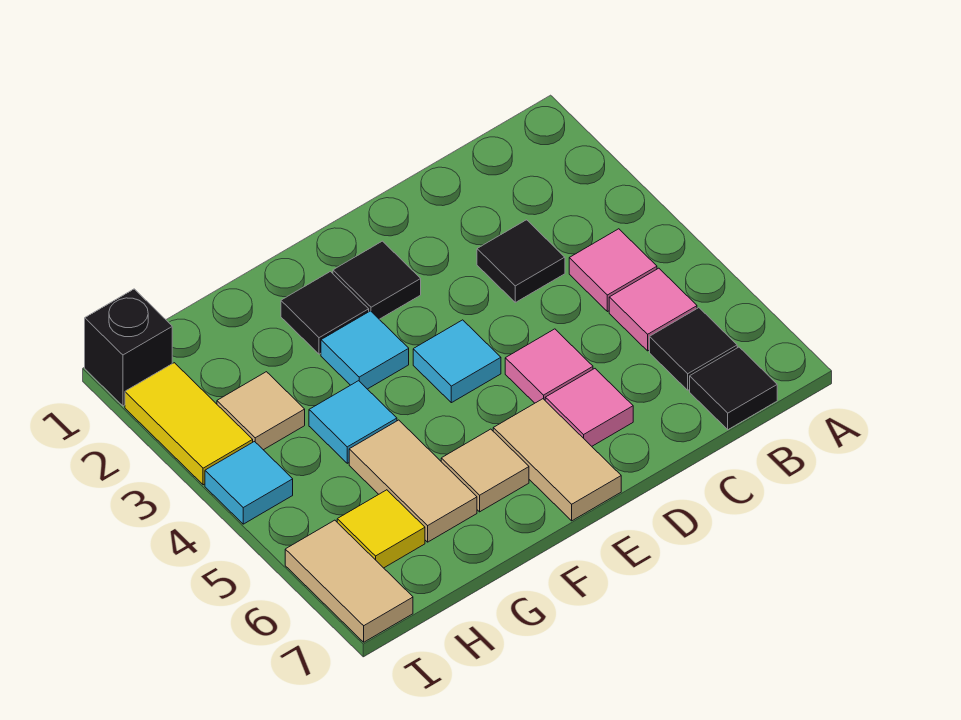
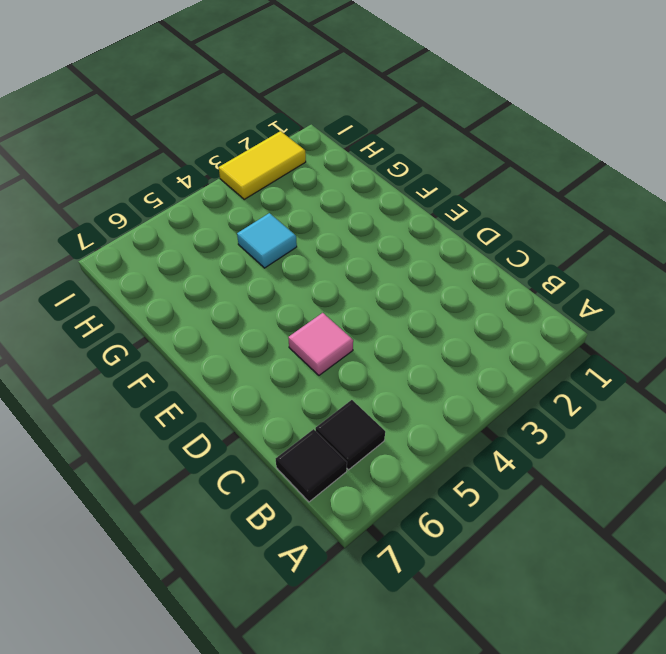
none -> pink tile B4 level 1
none -> pink tile B5 level 1
none -> black tile C3 level 1

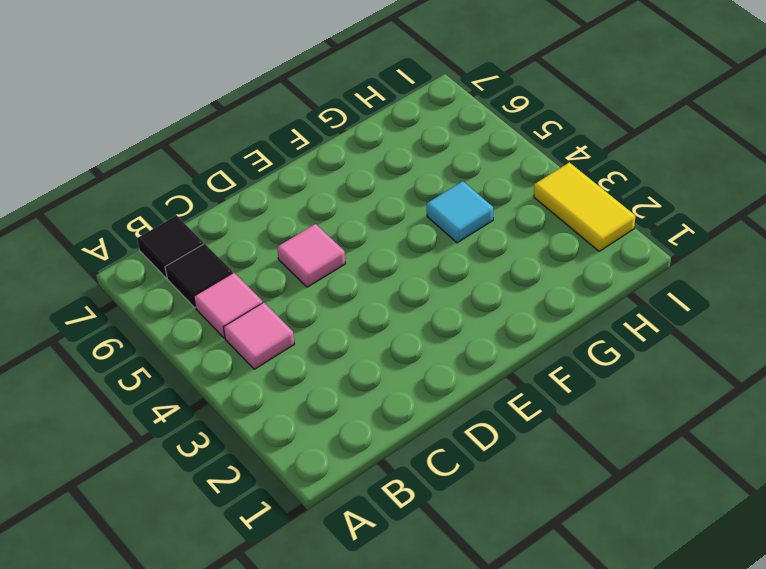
none -> black tile C3 level 1
none -> pink tile D6 level 1
none -> black tile E2 level 1

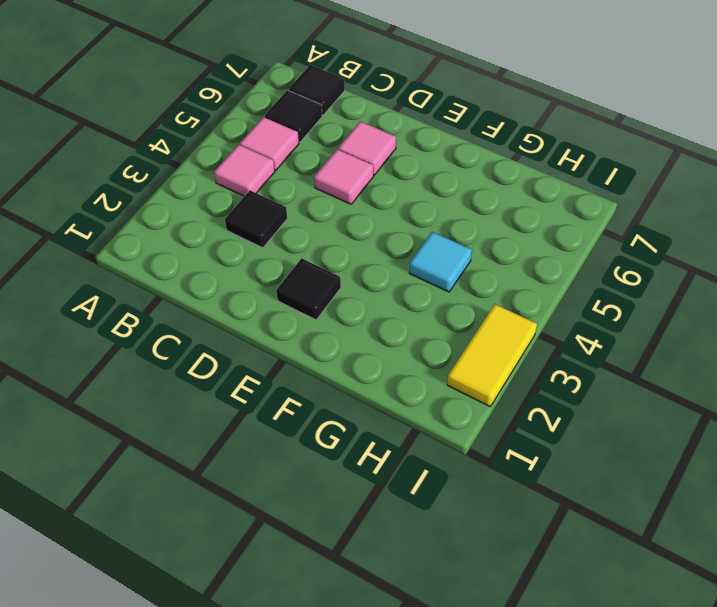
none -> cyan tile E4 level 1
none -> tan tile E6:E7 level 1
none -> black tile F2 level 1

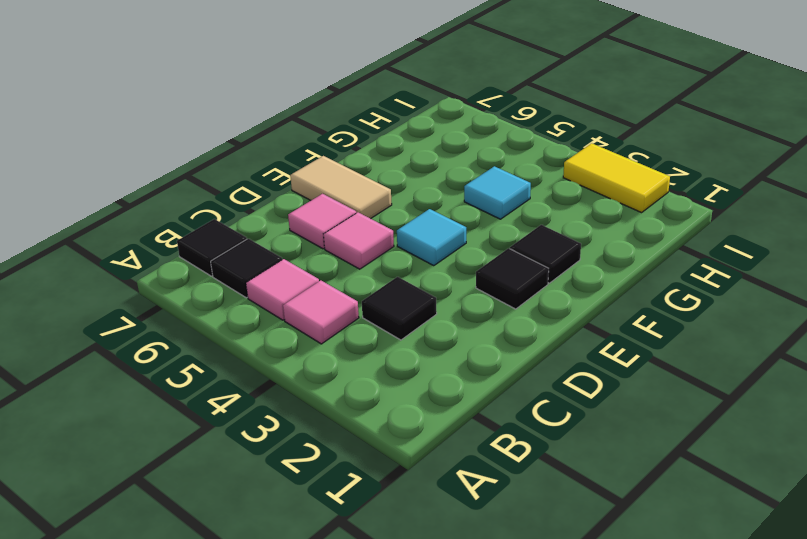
none -> cyan tile F3 level 1
none -> tan tile F6 level 1
none -> tan tile G5:G6 level 1

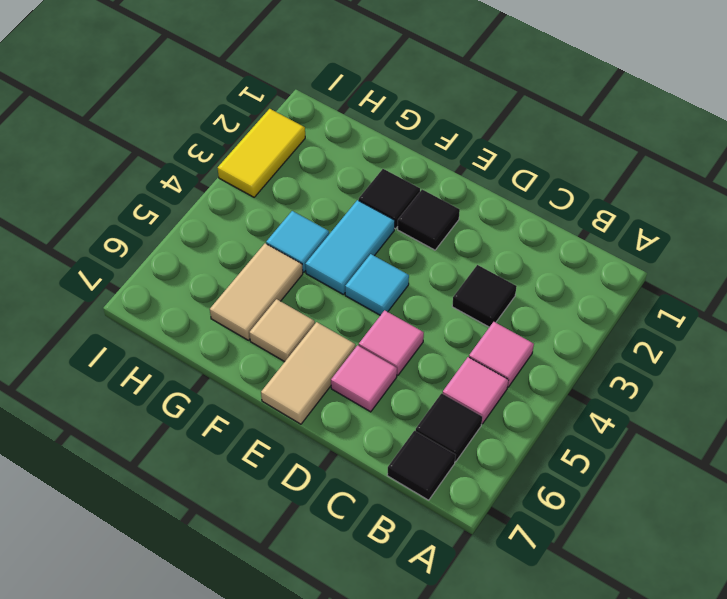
cyan tile F3:F4 level 1 -> cyan tile F3 level 1
none -> tan tile H3 level 1
none -> yellow tile H6 level 1
none -> black brick I1 level 1

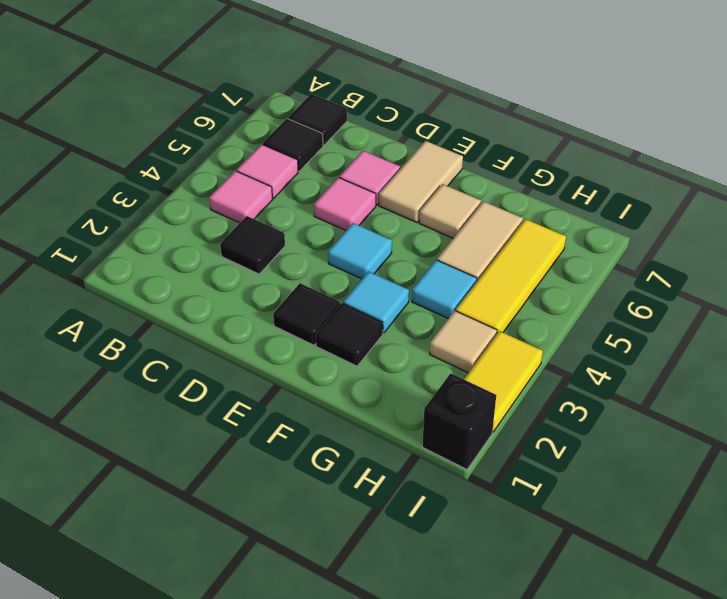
yellow tile H4:H6 level 1 -> yellow tile H6 level 1
none -> cyan tile I4 level 1
none -> tan tile I6:I7 level 1

